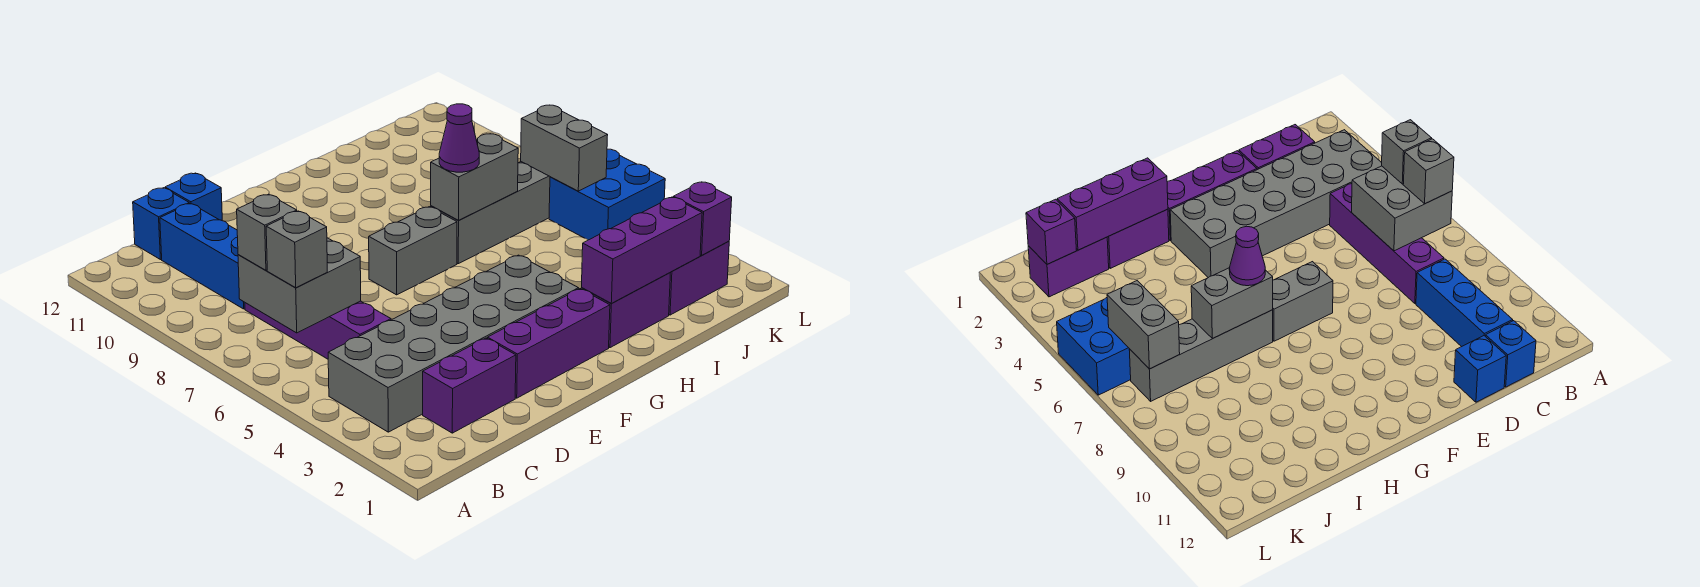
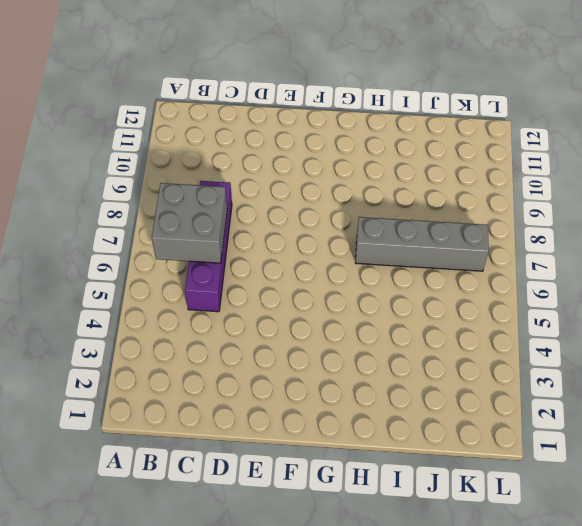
none -> grey brick B3:G4 level 1
none -> purple brick C2:D2 level 1
none -> blue brick C9:C11 level 1

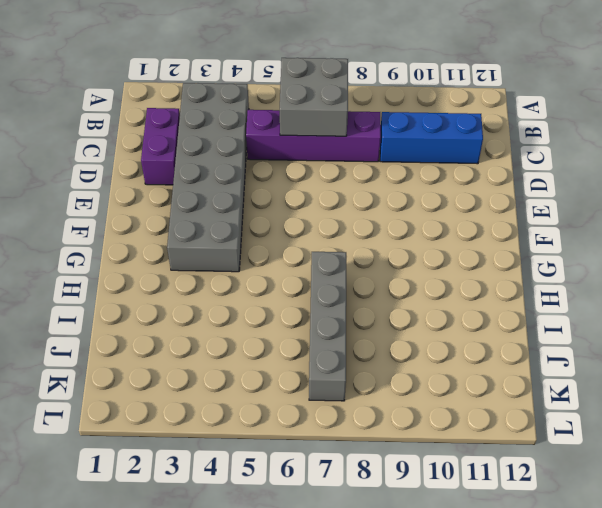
none -> blue brick C12 level 1
none -> blue brick D12 level 1
none -> purple brick E2:G2 level 1

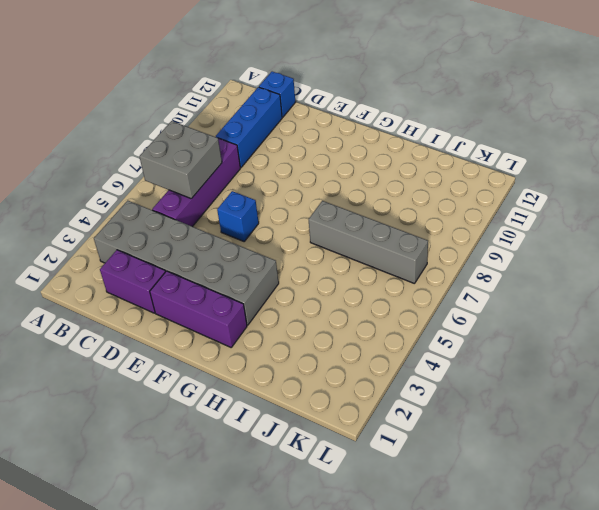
blue brick E6 level 1 -> blue brick D12 level 1
none -> grey brick F7:G7 level 1
none -> purple brick H2:I2 level 1
none -> purple brick J2:K2 level 1

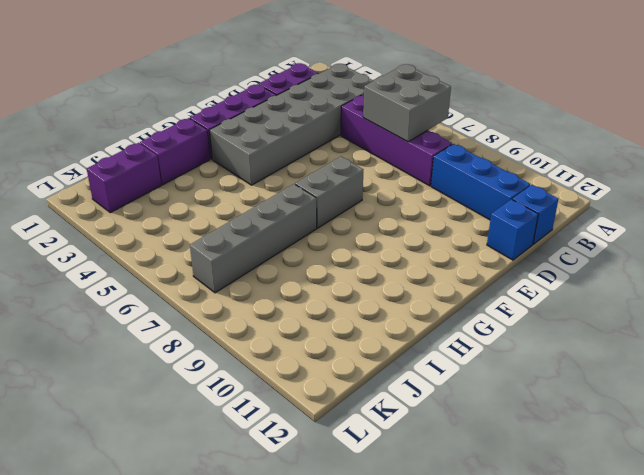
none -> blue brick K5:L6 level 1
none -> purple brick H2:J2 level 2
none -> grey brick H7:I7 level 2

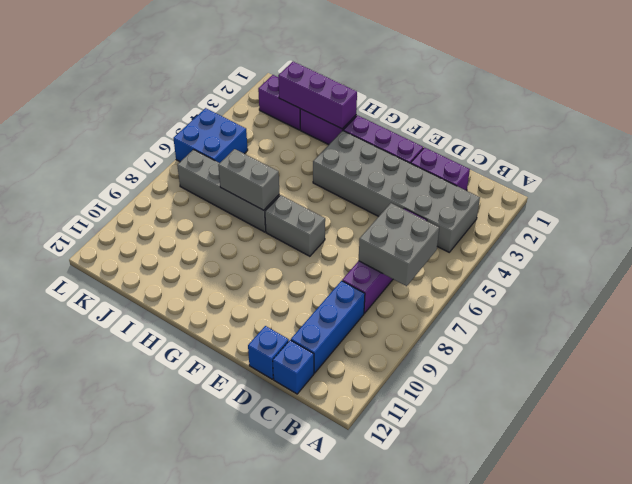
none -> purple brick K2 level 2
none -> grey brick K6:K7 level 2
none -> grey brick B6 level 3

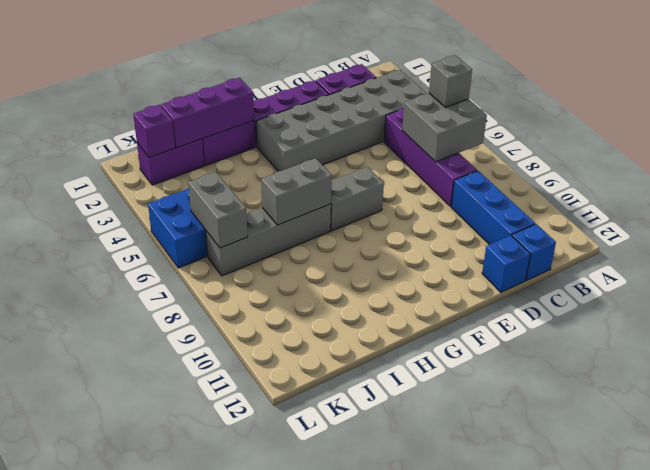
none -> grey brick B7 level 3
none -> purple cone H7 level 3

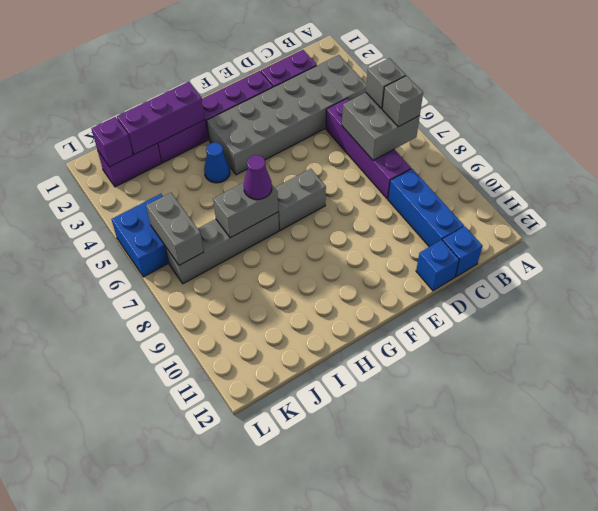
blue cone H4 level 1 -> none

